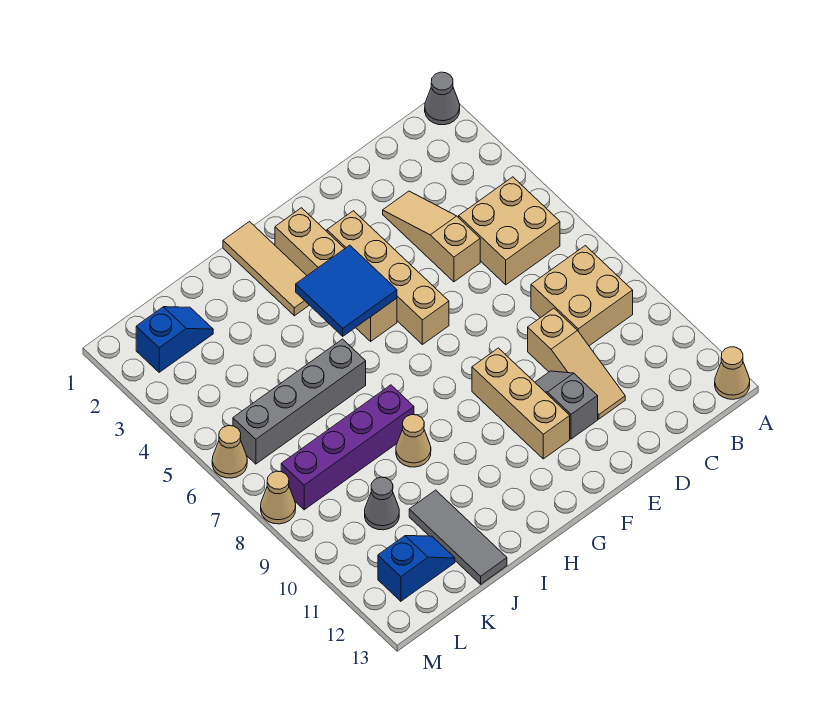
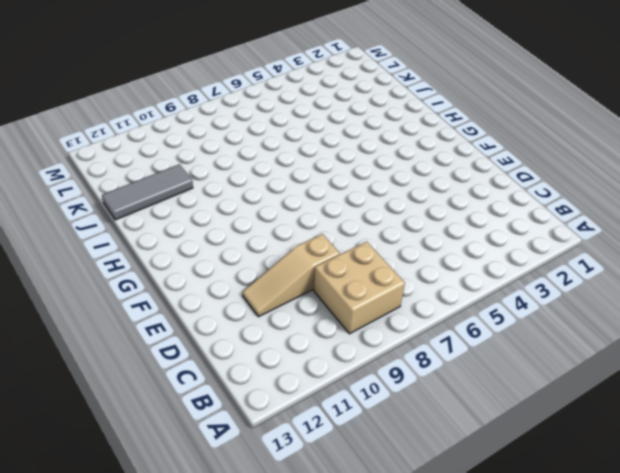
none -> grey cone A1 level 1
none -> tan cone A13 level 1
none -> tan brick B5:C6 level 1

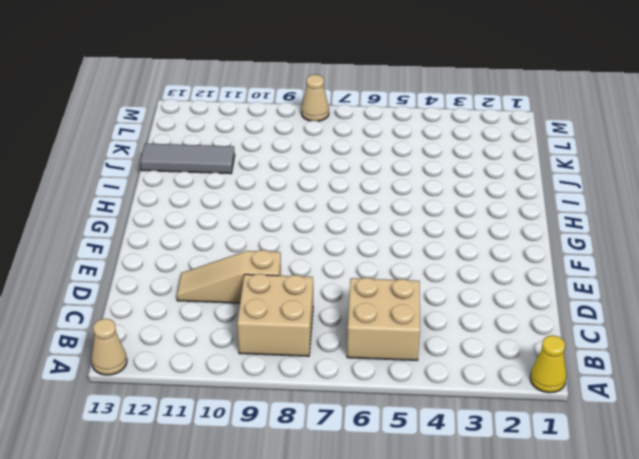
yellow cone A1 level 1 -> grey cone A1 level 1
none -> tan slope D3:D5 level 1 top 5
none -> grey slope E10:E11 level 1 top 11
none -> tan brick F3:F6 level 1

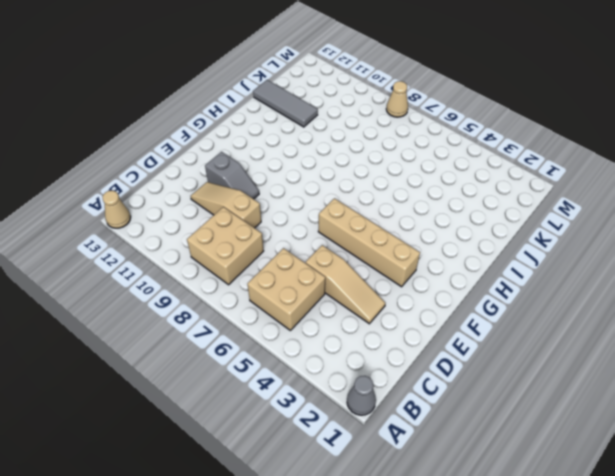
none -> tan brick F9:F11 level 1
none -> tan brick G2:G5 level 1
none -> tan tile H1:H3 level 1

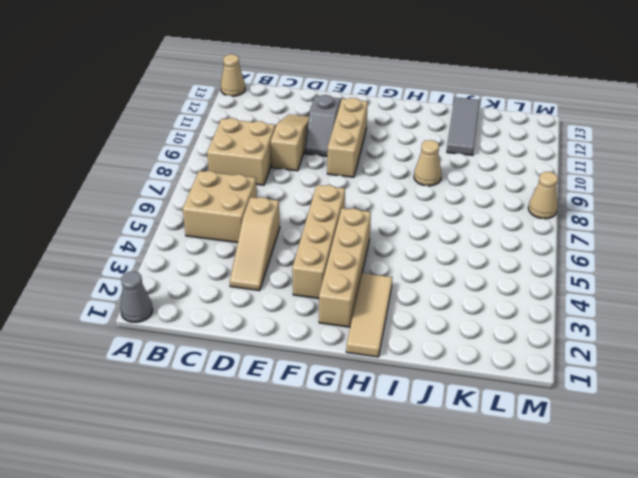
none -> grey brick I6:L6 level 1
none -> purple brick I8:L8 level 1
none -> blue slope K2:L2 level 1 top L

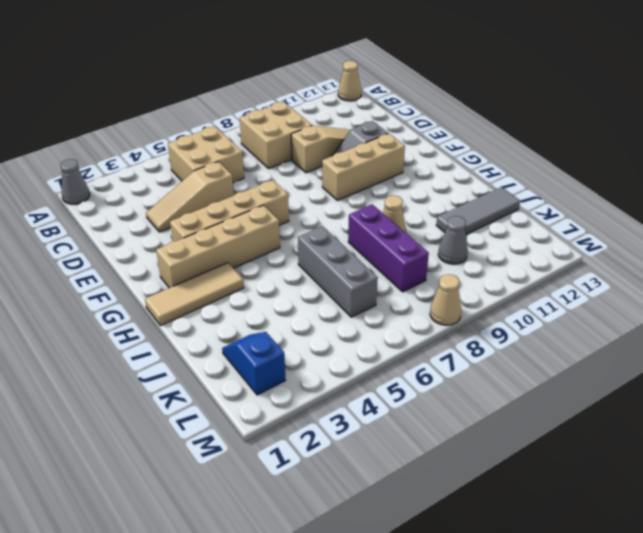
grey brick I6:K6 level 1 -> grey brick I6:L6 level 1
purple brick I8:K8 level 1 -> purple brick I8:L8 level 1
none -> blue slope K12:L12 level 1 top L
none -> tan cone M6 level 1
none -> blue tile G4:H5 level 2

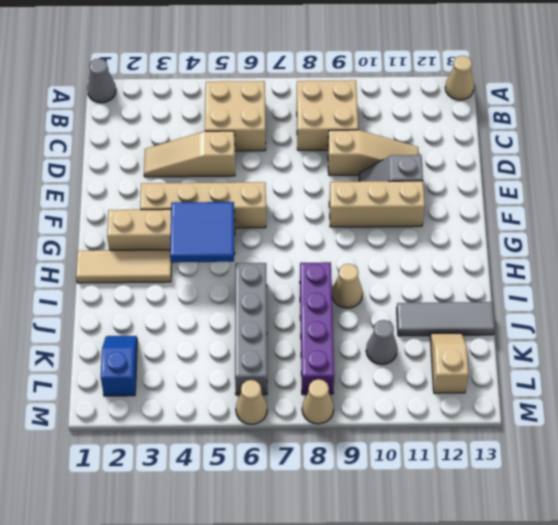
tan slope K12:L12 level 1 top L -> blue slope K12:L12 level 1 top L

